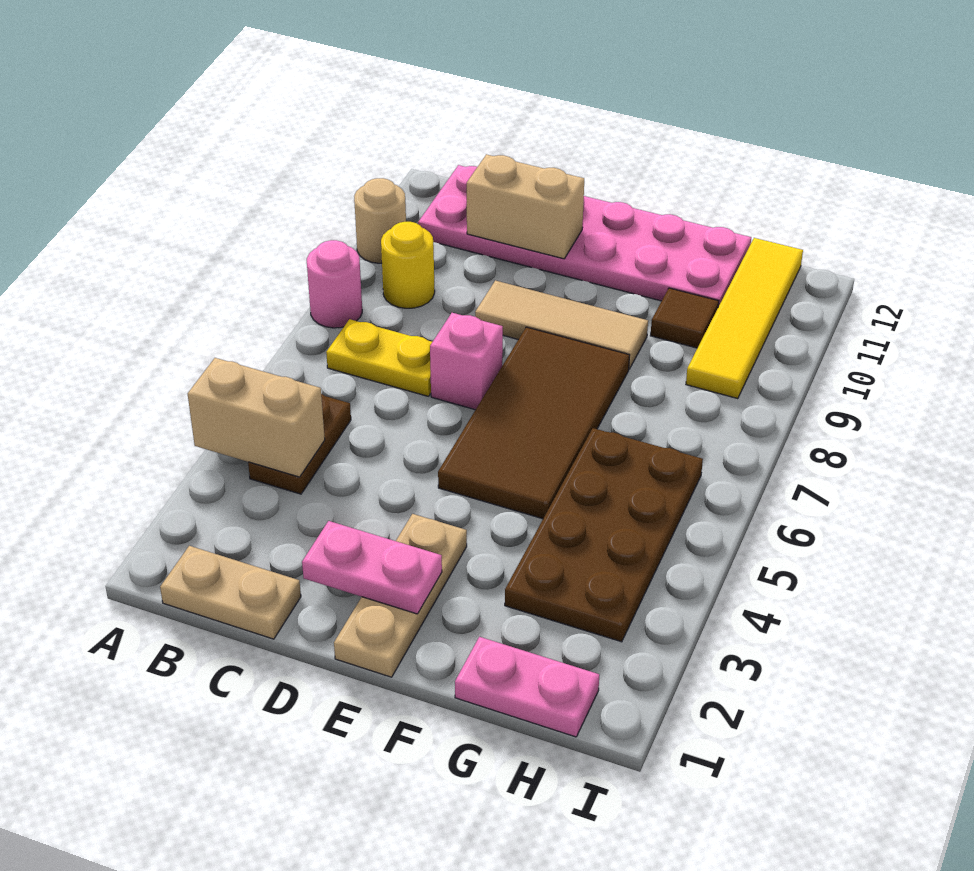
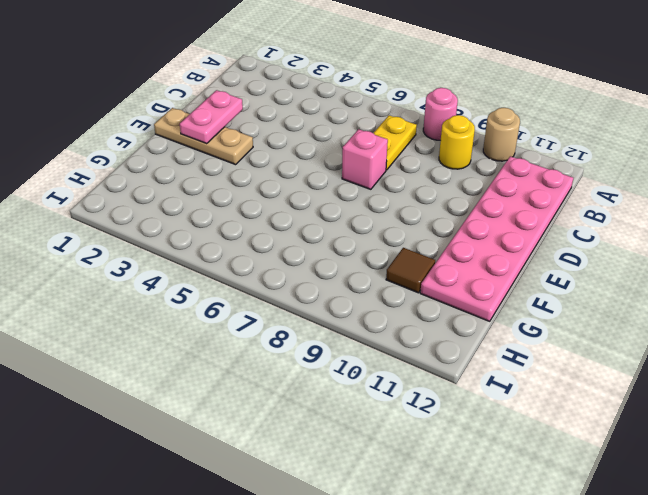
none -> tan plate B1:C1 level 1
none -> brown plate B4:B5 level 1
none -> tan tile D9:F9 level 1

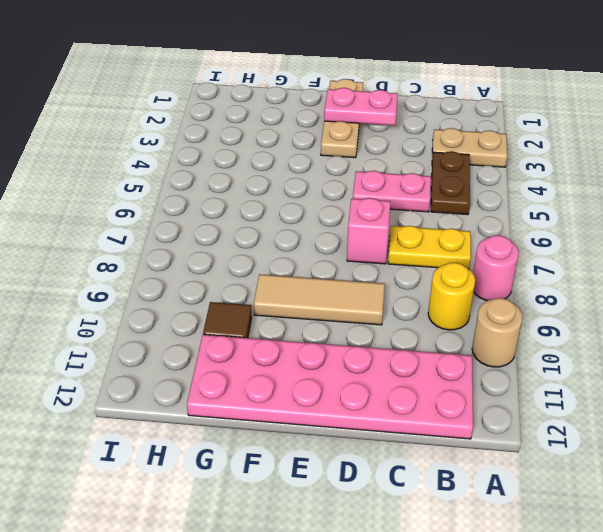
tan plate A3:B3 level 1 -> tan plate B1:C1 level 1
pink plate C5:D5 level 1 -> pink plate G1:H1 level 1
none -> brown tile E5:F8 level 1
none -> brown plate G3:H6 level 1
none -> yellow tile H9:H12 level 1

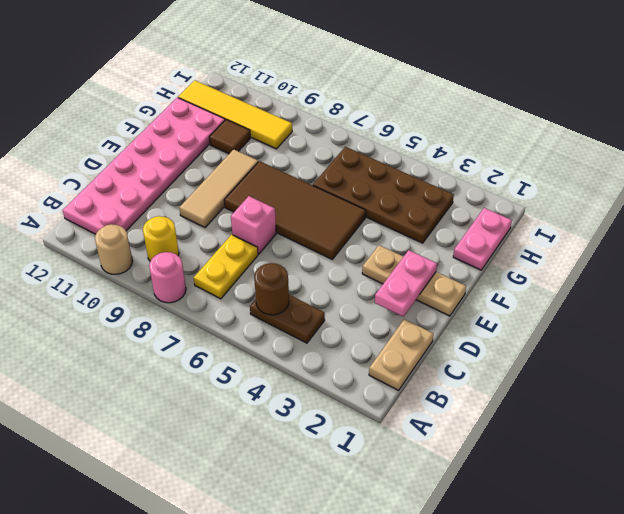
brown round brick B5 level 2 -> none
none -> tan brick A4:B4 level 2
none -> tan brick C11:D11 level 2

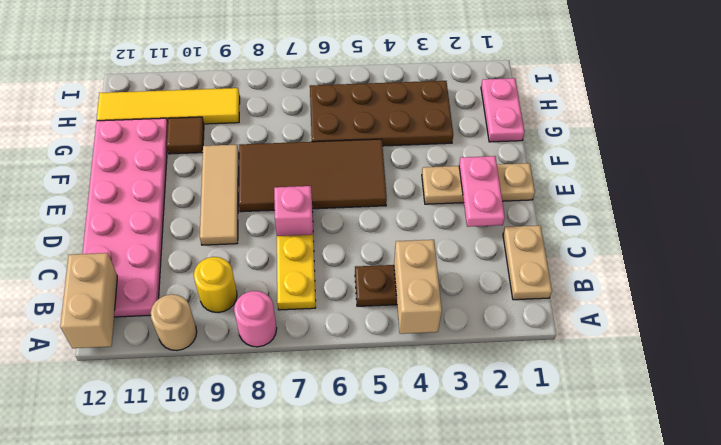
tan brick A12:B12 level 2 -> tan brick C11:D11 level 2

